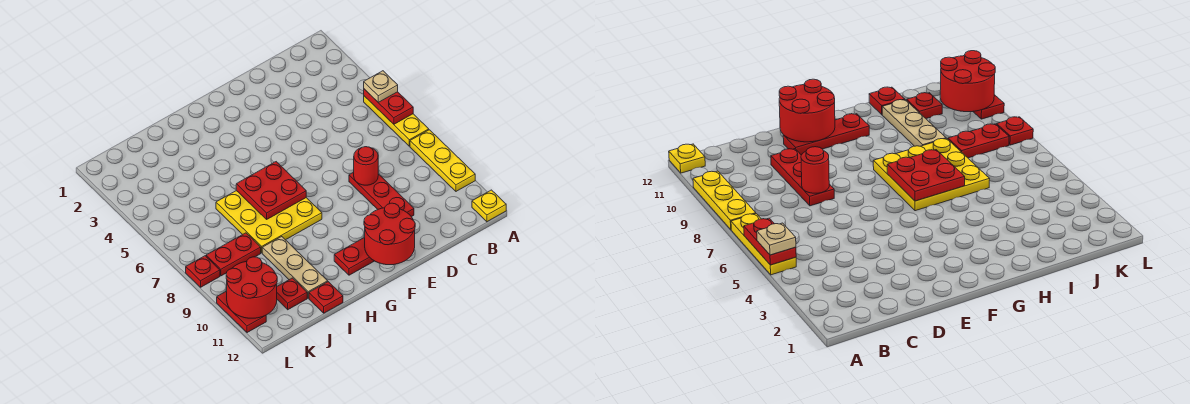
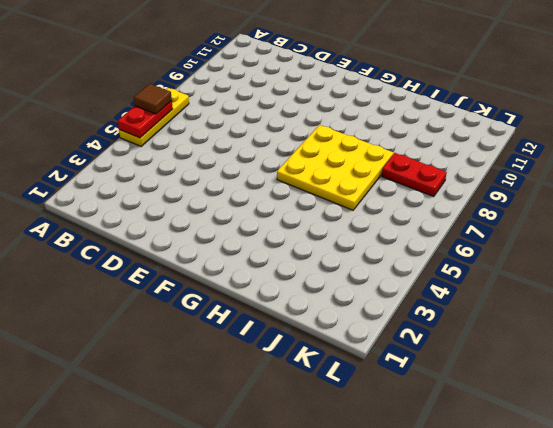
brown tile A6 level 3 -> none
none -> yellow plate A8:A10 level 1
none -> yellow plate A12 level 1
none -> red plate D8:D10 level 1

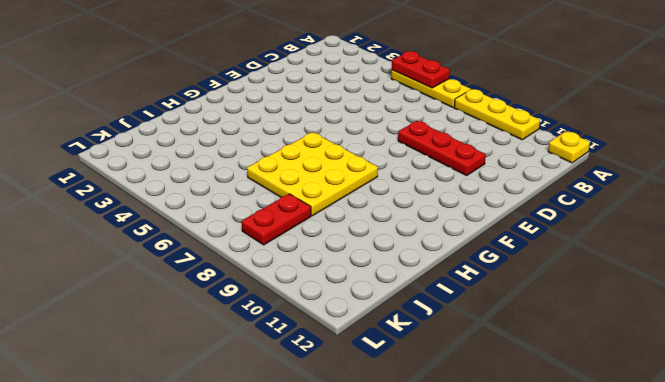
none -> red plate E11:G11 level 1
none -> tan plate I9:I11 level 1
none -> red plate I12 level 1

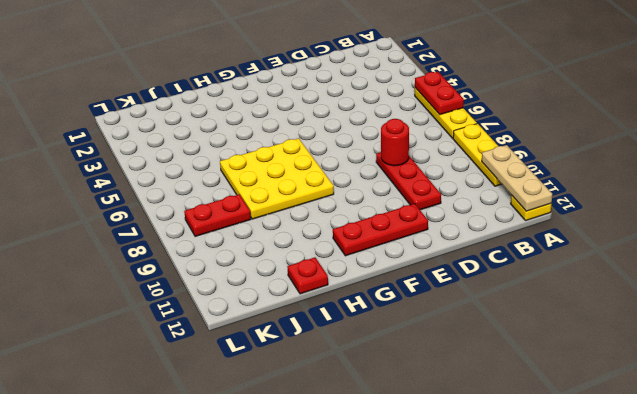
tan plate A10:A12 level 2 -> tan plate I9:I11 level 1
none -> red plate J11 level 1
none -> red plate L8 level 1
none -> red plate L10:L11 level 1

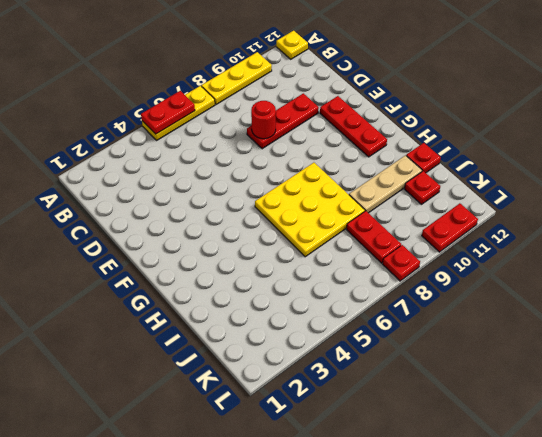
none -> red round brick E11:F12 level 2
none -> red plate G6:H7 level 2
none -> red round brick K10:L11 level 2

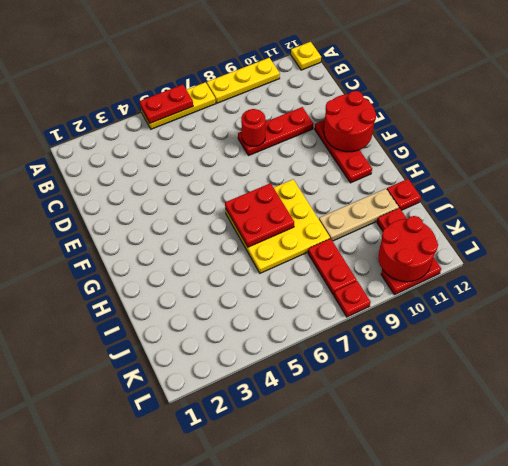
none -> tan plate A5 level 3

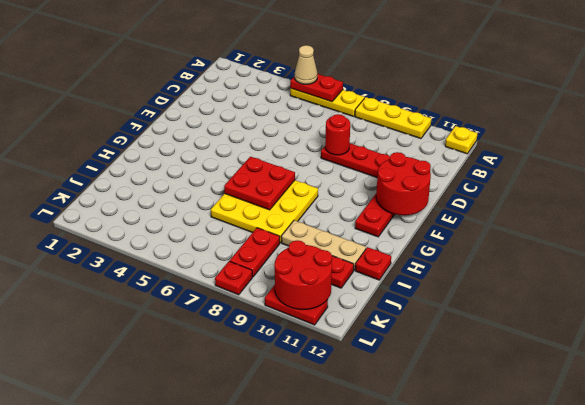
tan cone A5 level 3 -> tan plate A5 level 3

